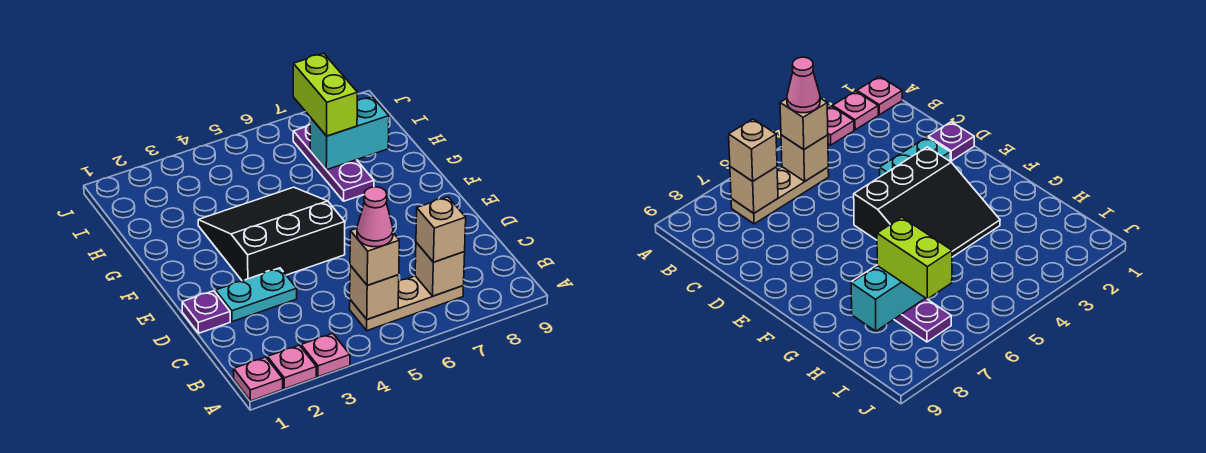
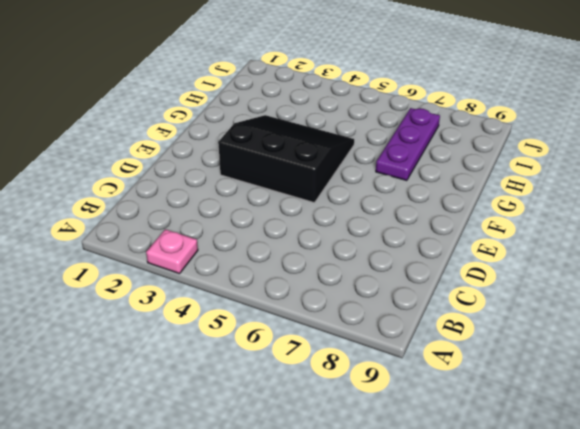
none -> pink plate A1 level 1
none -> pink plate A2 level 1
none -> tan plate B5:B7 level 1

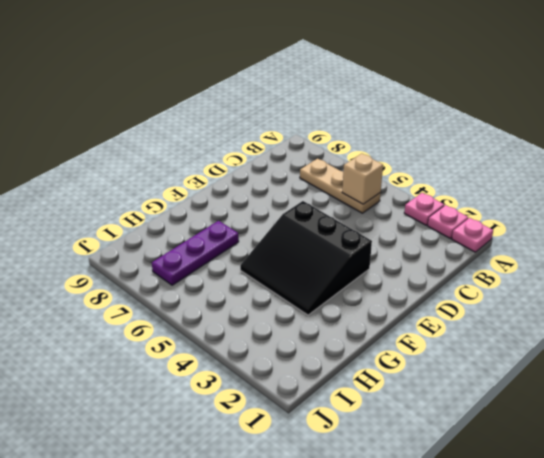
none -> purple plate D1 level 1
none -> cyan plate D2:D3 level 1
none -> tan brick B7 level 2

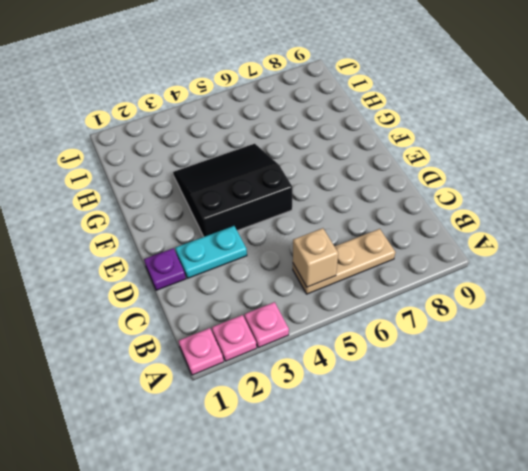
none -> purple plate G7:I7 level 1
none -> tan brick B7 level 2
none -> cyan brick H7:H8 level 2

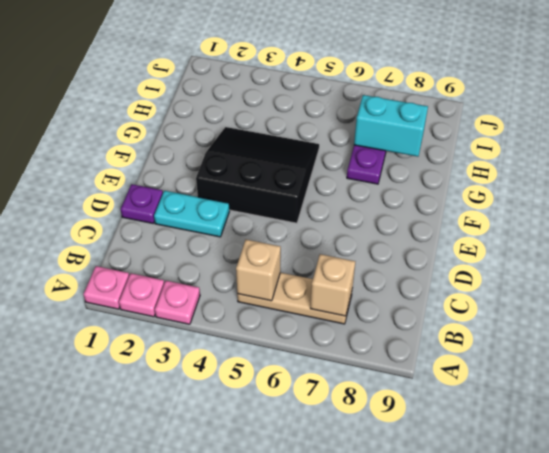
none -> tan brick B5 level 3
none -> tan brick B7 level 3
none -> lime brick H7:I7 level 3

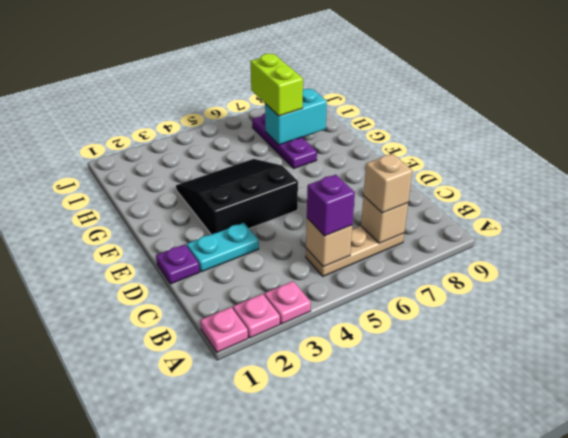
purple brick B5 level 3 -> tan brick B5 level 3
none -> pink cone B5 level 4

